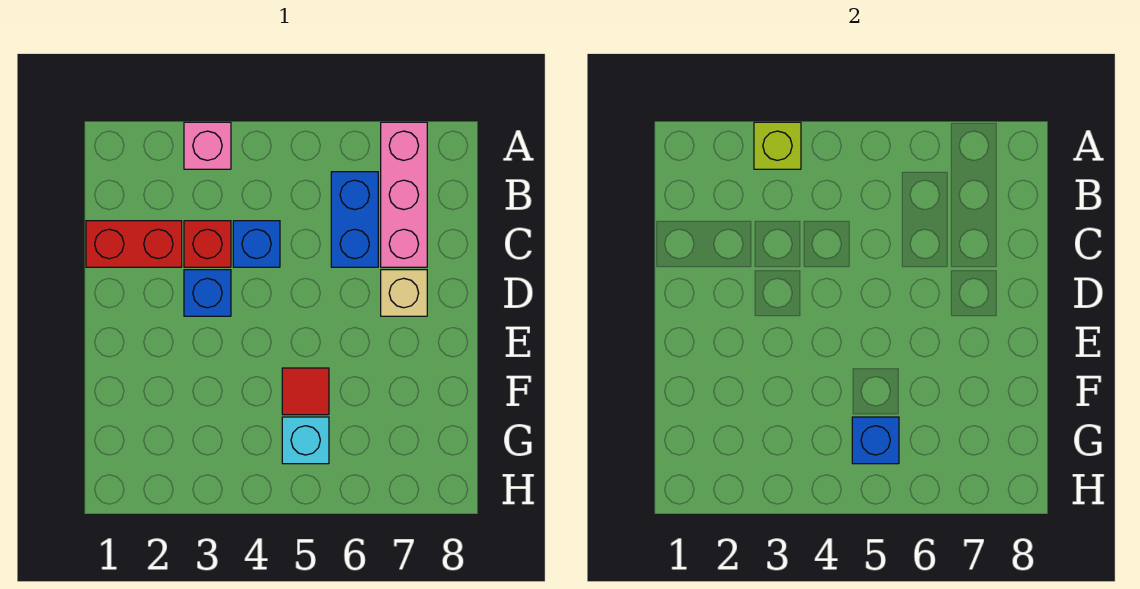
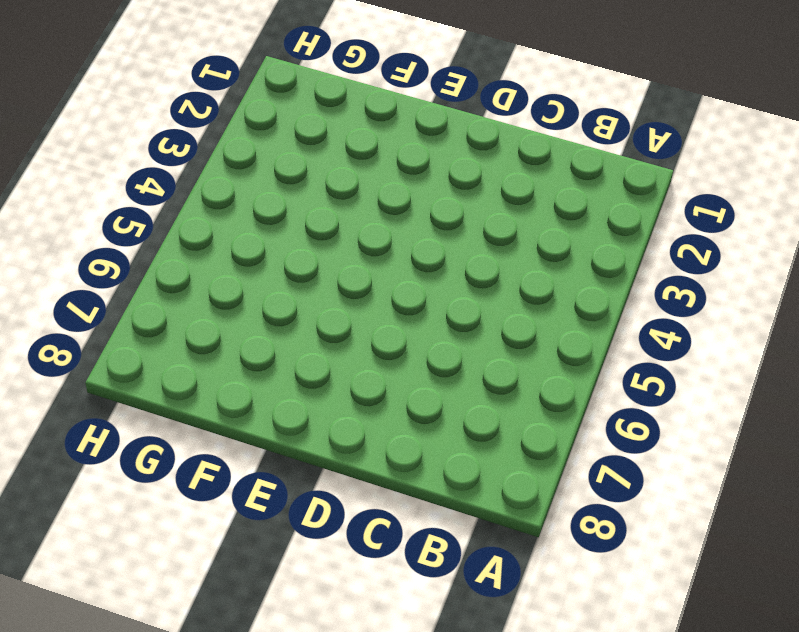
none -> pink brick A3 level 1
none -> pink brick A7:C7 level 1
none -> blue brick B6:C6 level 1

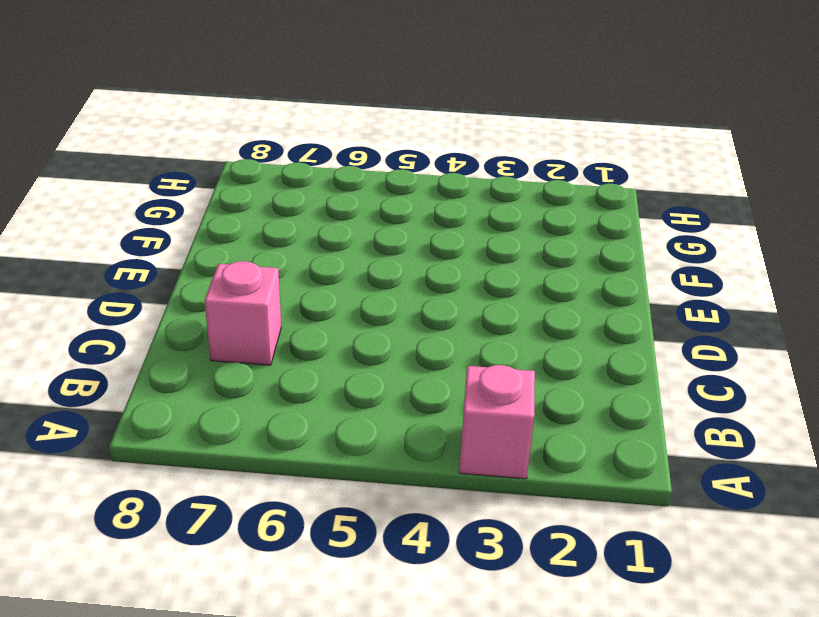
pink brick C7 level 1 -> pink brick A7:C7 level 1
none -> blue brick B6:C6 level 1
none -> red brick C1:C2 level 1
none -> red brick C3 level 1

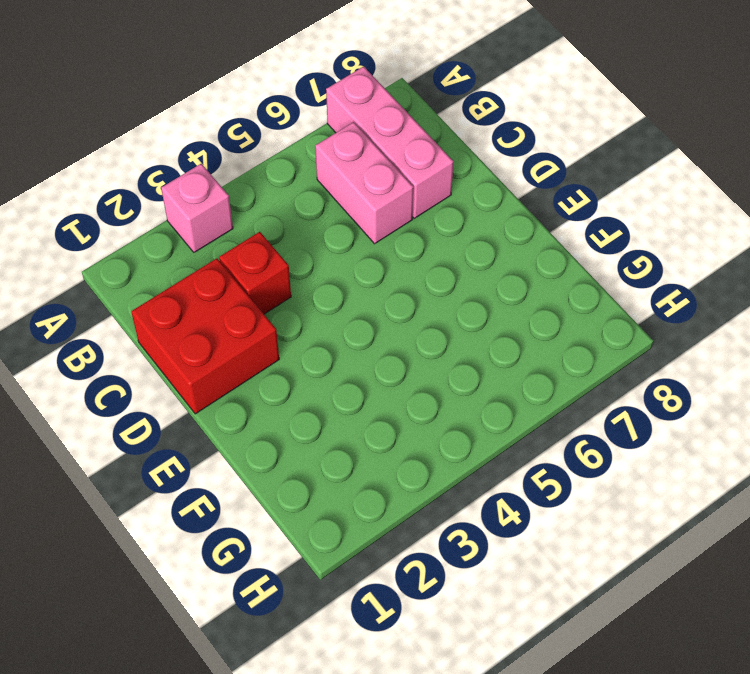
pink brick B6:C6 level 1 -> blue brick B6:C6 level 1
red brick C1:D2 level 1 -> red brick C1:C2 level 1
none -> blue brick C4 level 1
none -> blue brick D3 level 1
none -> tan brick D7 level 1

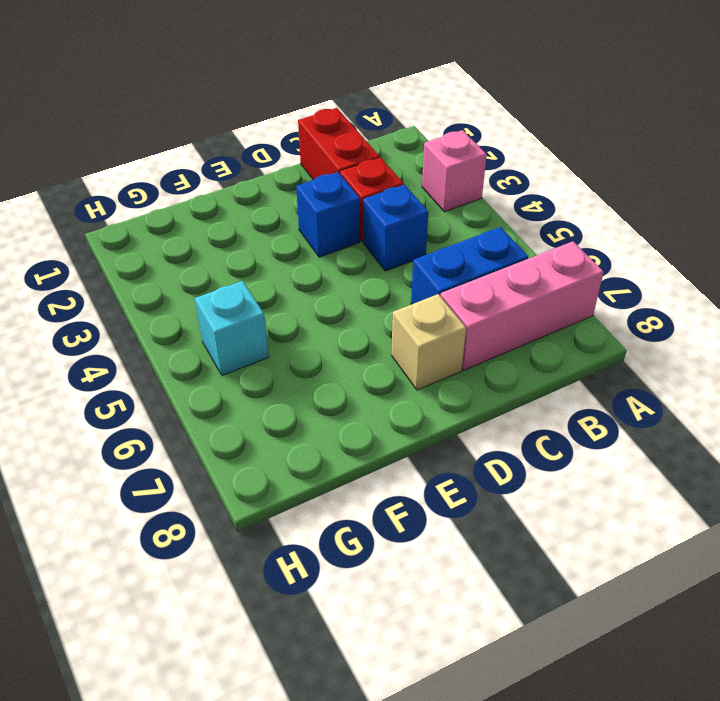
none -> red tile F5 level 1
none -> lime brick A3 level 2
none -> blue brick G5 level 2

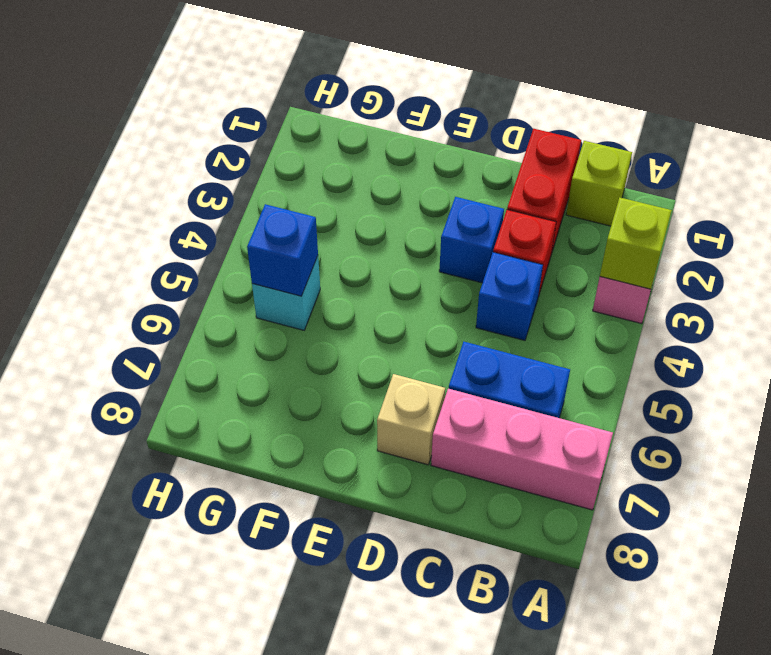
lime brick B1 level 1 -> none
none -> red tile F5 level 1

